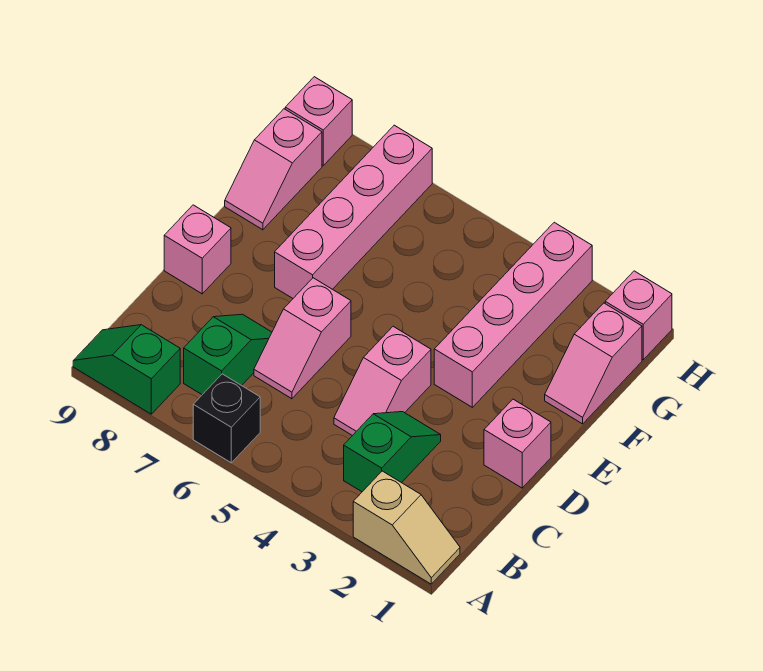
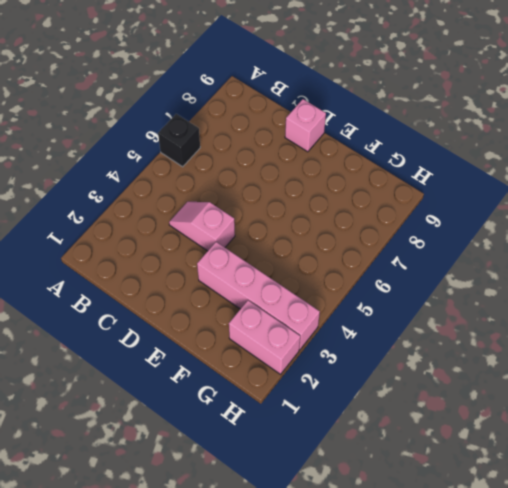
pink brick G2:H2 level 1 -> none
none -> tan slope A1:A2 level 1 top 2
none -> green slope A8:A9 level 1 top 8
none -> green slope B3:C3 level 1 top B

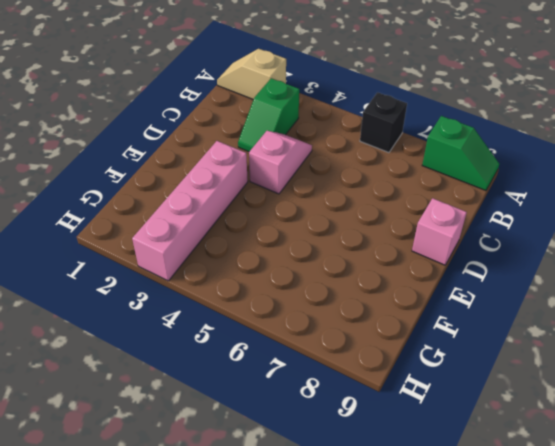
none -> green slope B7:C7 level 1 top B
none -> pink slope C6:D6 level 1 top D
none -> pink brick D1 level 1

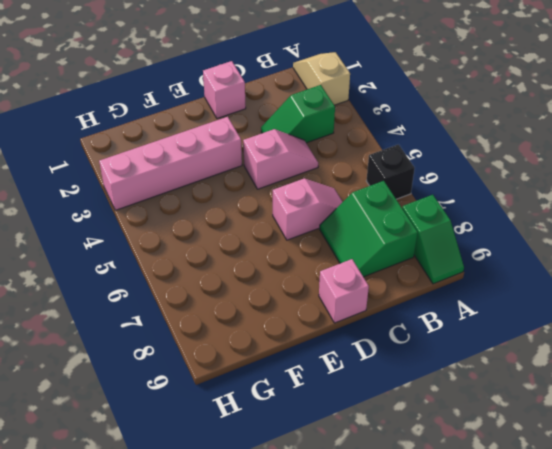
green slope B7:C8 level 1 top B -> green slope B7:C7 level 1 top B
none -> pink brick E7:H7 level 1
none -> pink slope F1:G1 level 1 top G
none -> pink slope F9:G9 level 1 top G

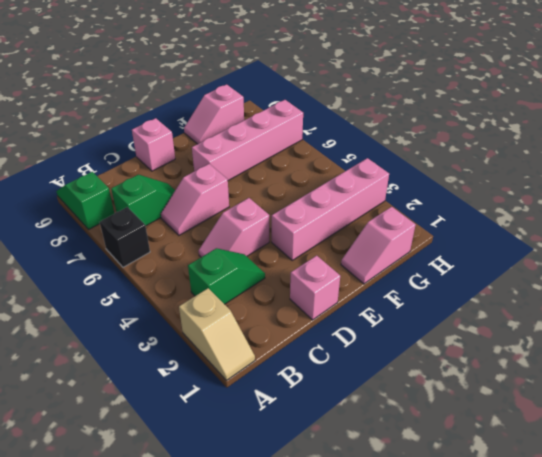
none -> pink brick H1 level 1
none -> pink brick H9 level 1

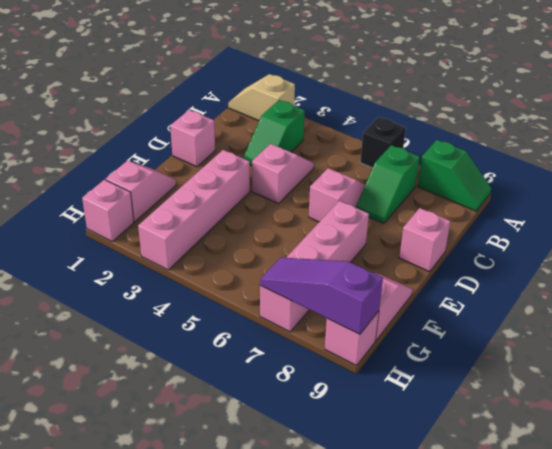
purple slope H7:H9 level 2 top 9 -> none

